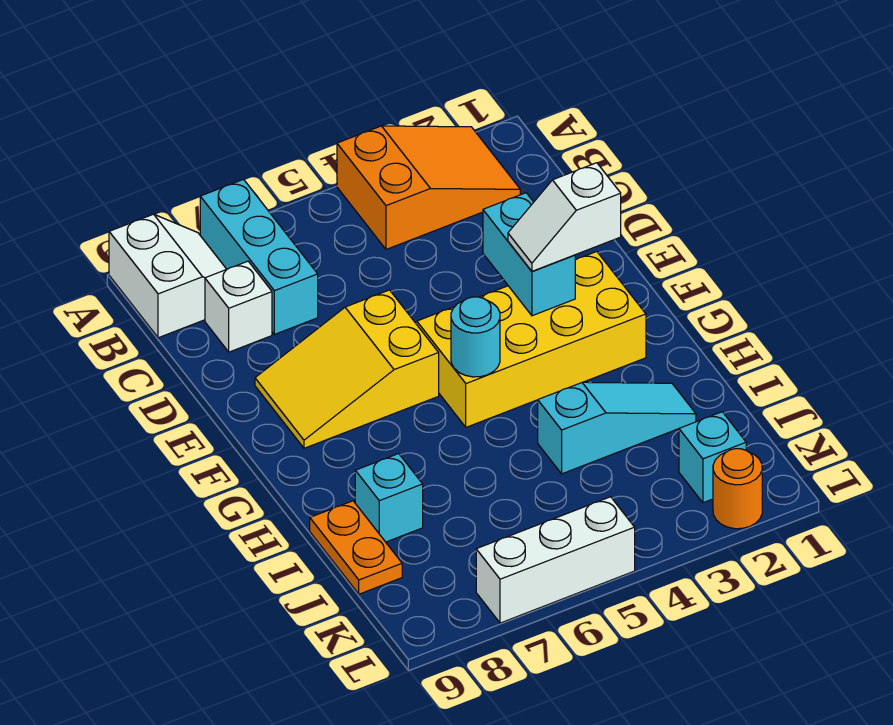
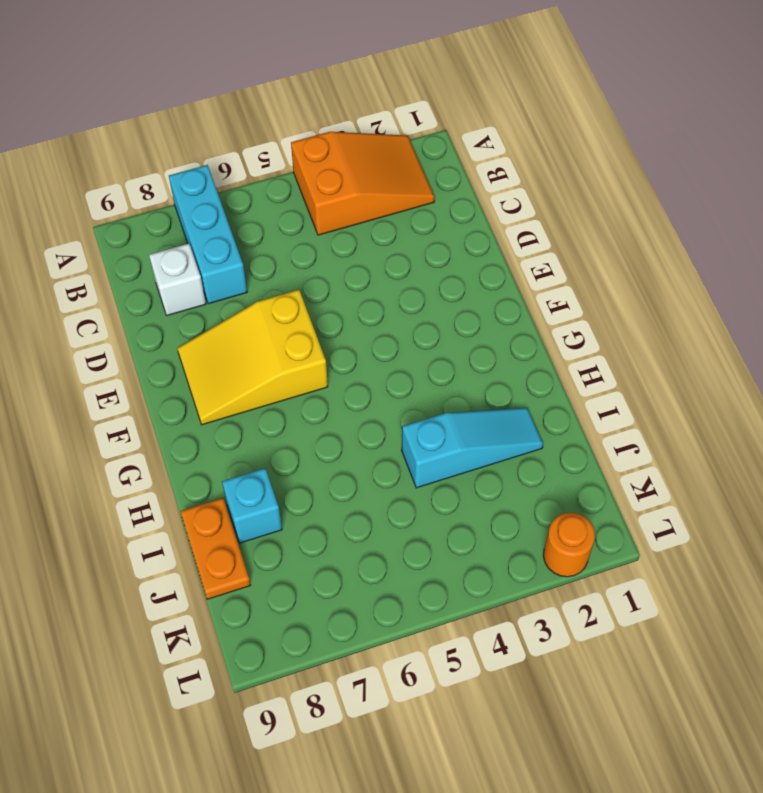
none -> white slope A8:B9 level 1 top 9
none -> yellow brick F2:G5 level 1
none -> cyan brick K2 level 1

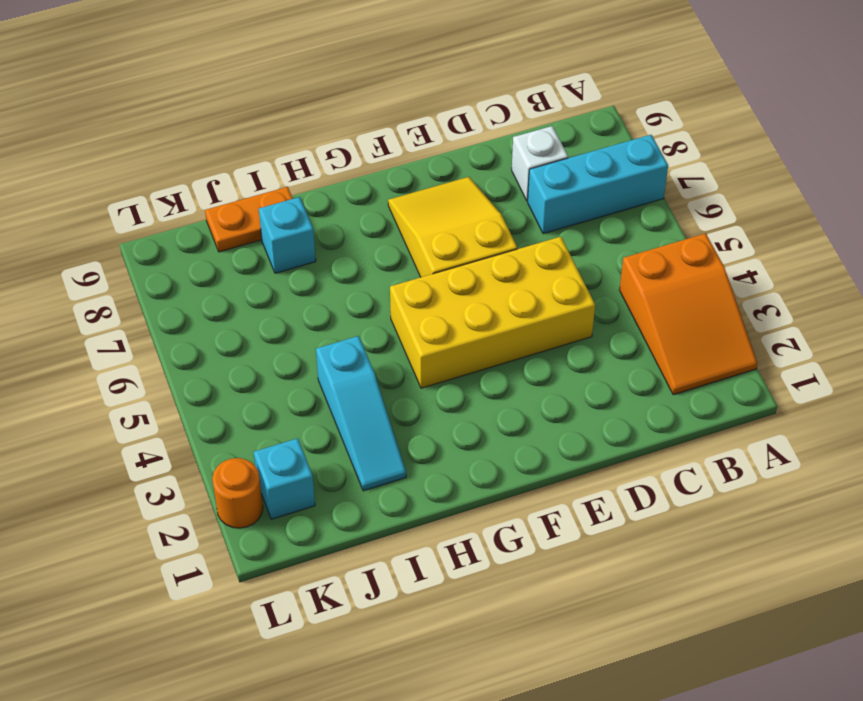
yellow brick D4:G5 level 1 -> yellow brick F2:G5 level 1
none -> white slope A8:B9 level 1 top 9
none -> white brick L5:L7 level 1
none -> cyan brick E3:F3 level 2

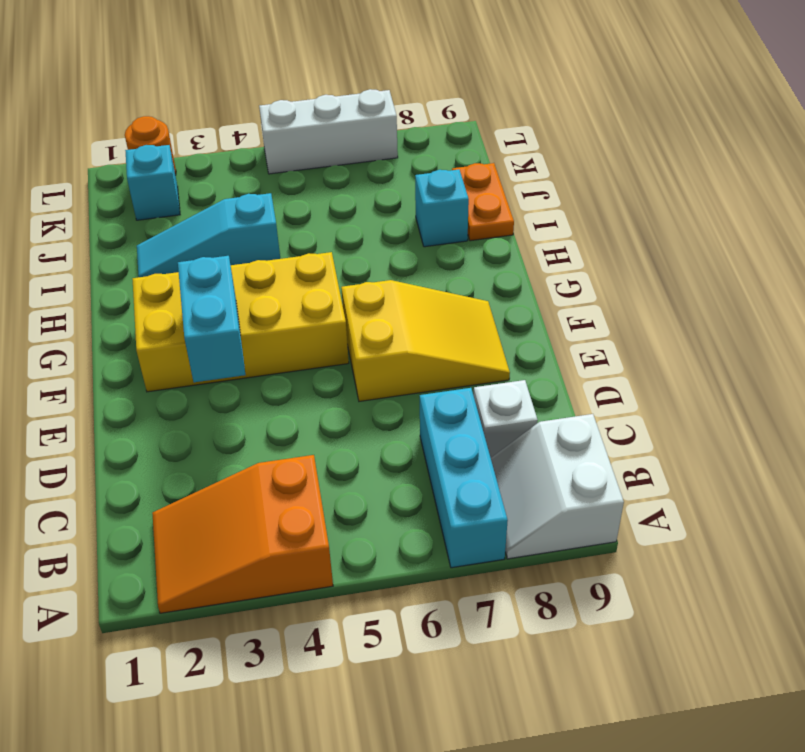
none -> cyan round brick G5 level 2
none -> white slope F2:F3 level 3 top 2

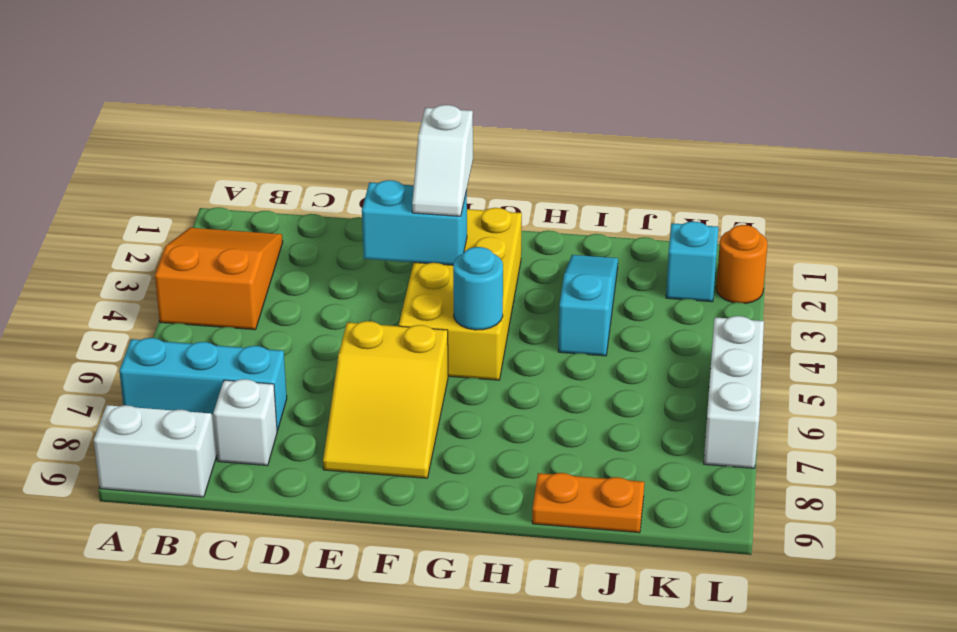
none -> cyan brick I8 level 1

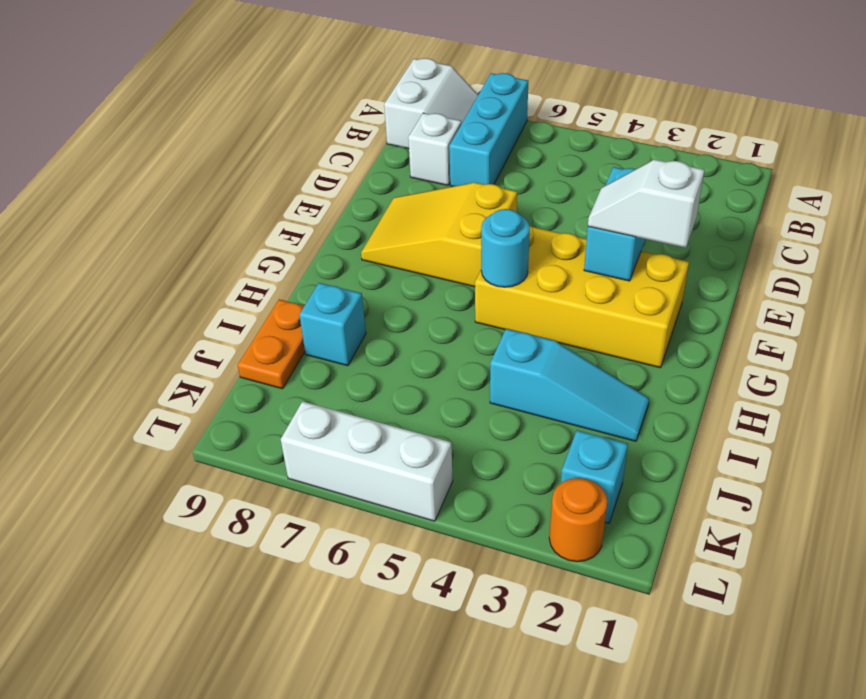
none -> orange slope A2:B4 level 1 top 4

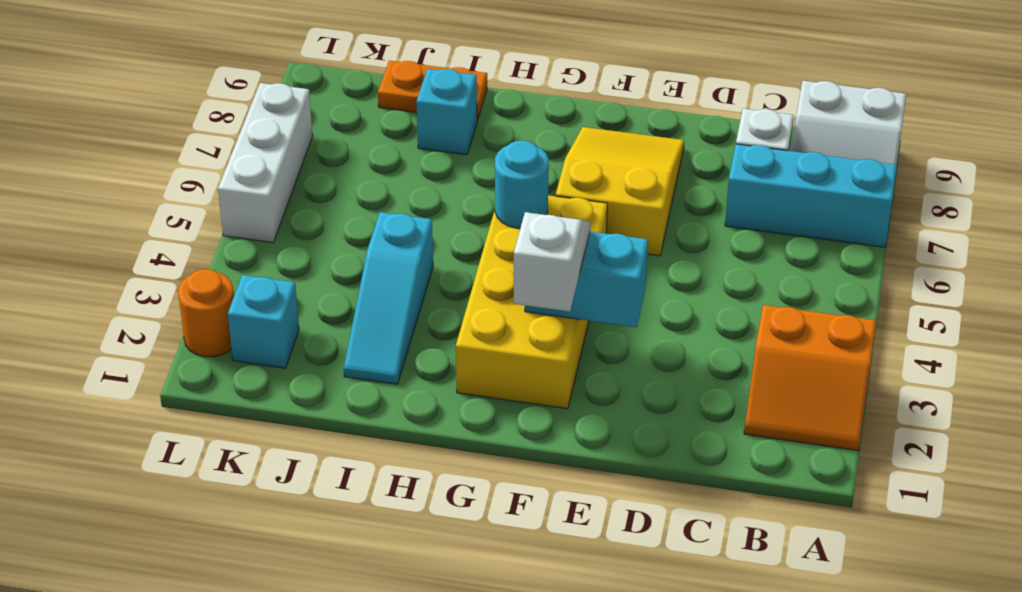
orange slope A2:B3 level 1 top 3 -> orange slope A2:B4 level 1 top 4

